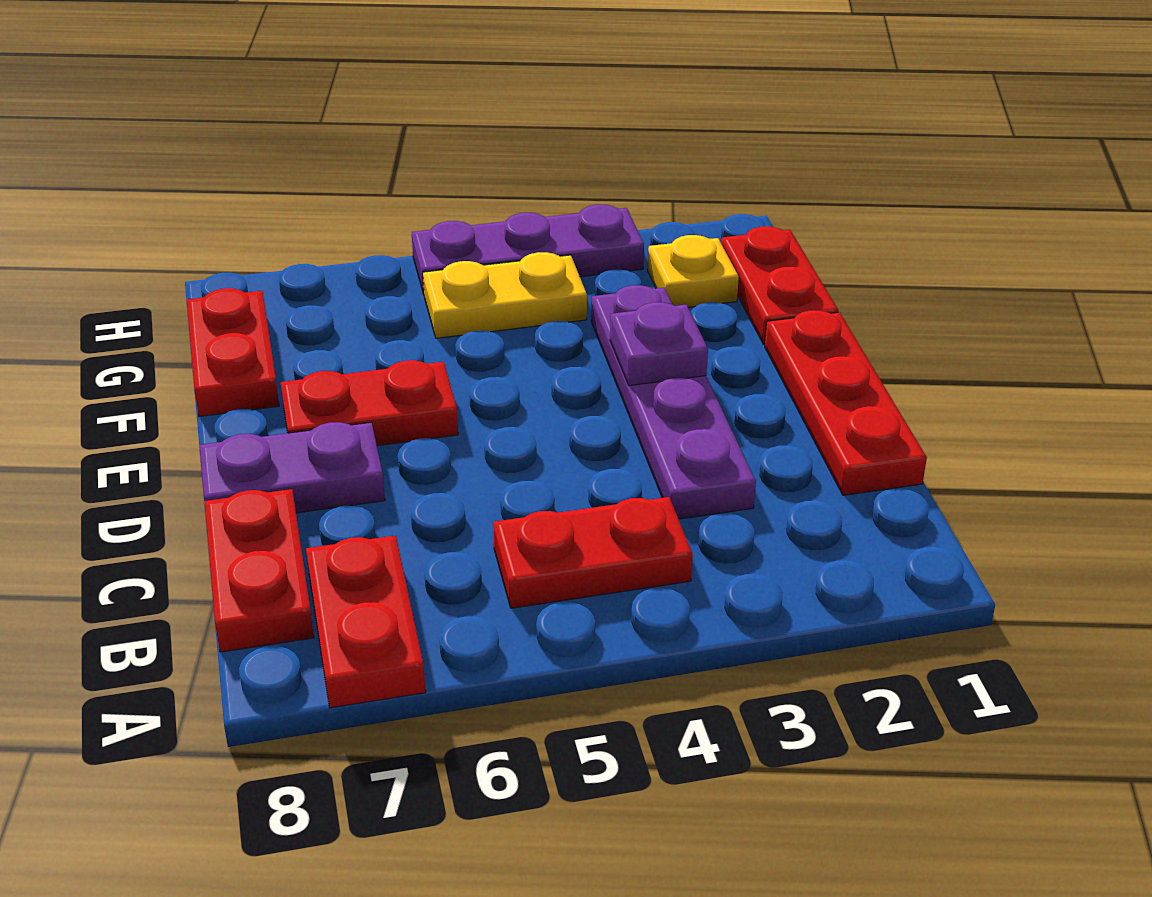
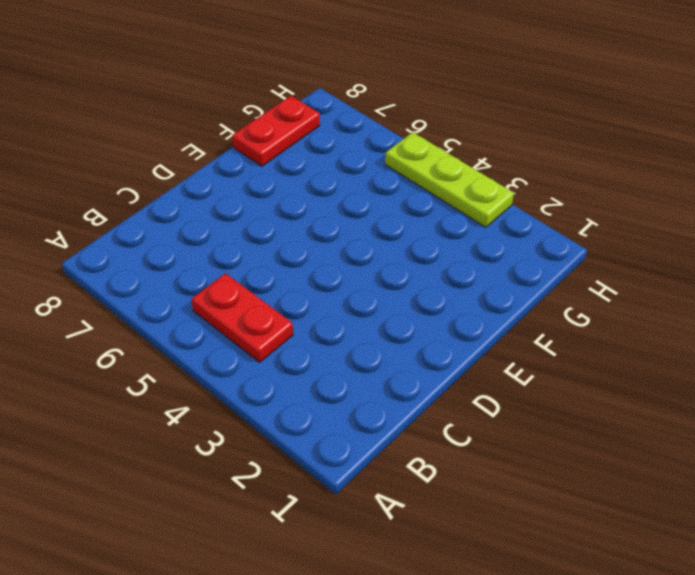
lime plate H3:H5 level 1 -> purple plate H3:H5 level 1
none -> red plate A7:B7 level 1
none -> red plate B8:C8 level 1
none -> red plate C1:E1 level 1

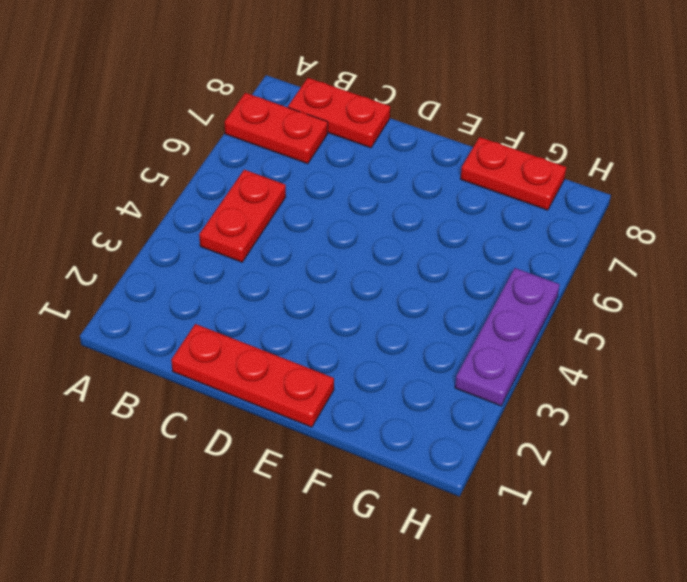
none -> purple plate C3:F3 level 1
none -> purple plate D7:D8 level 1
none -> red plate E6:E7 level 1

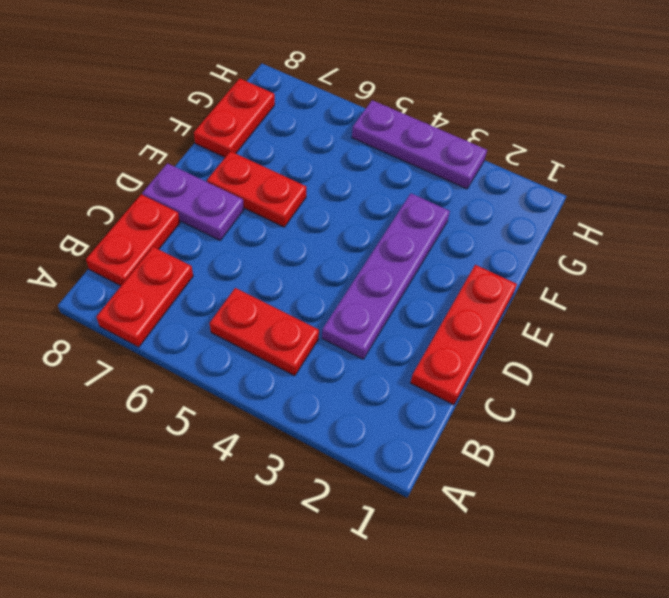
none -> red plate F1:G1 level 1
none -> yellow plate G2 level 1
none -> yellow plate G4:G5 level 1

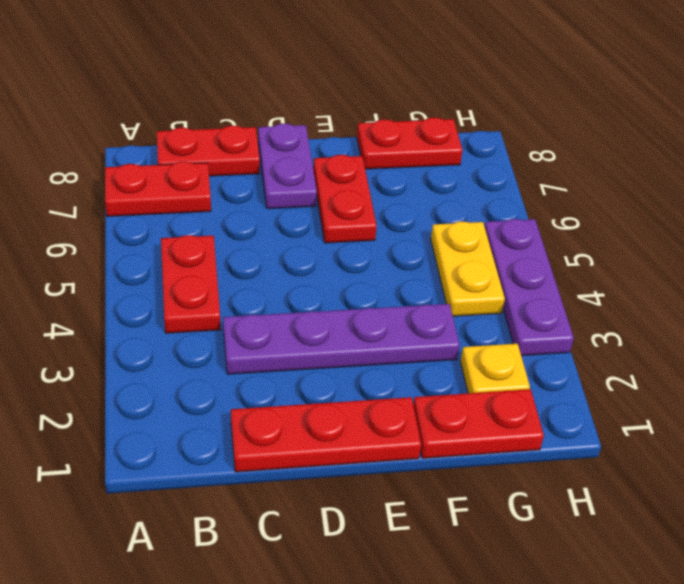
none -> purple plate E3 level 2

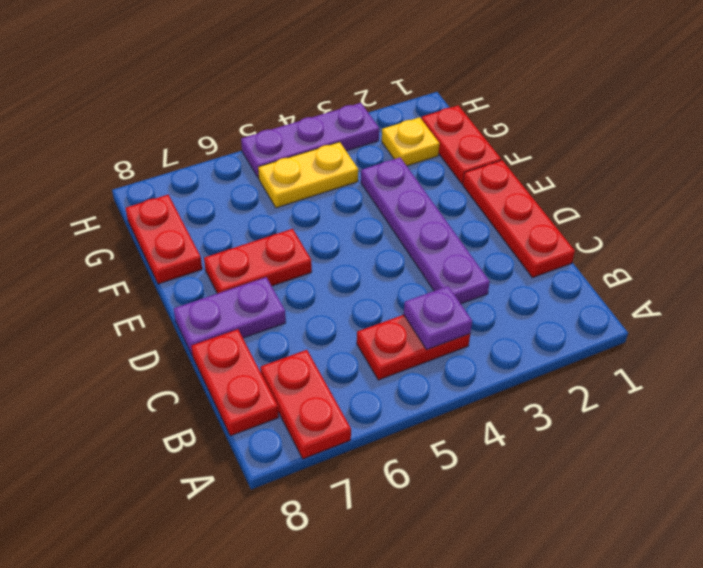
purple plate B4 level 2 -> purple plate E3 level 2

